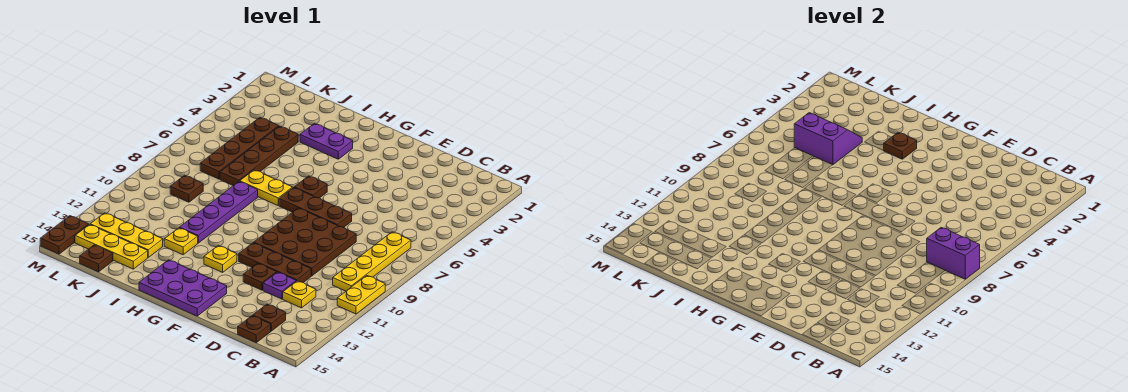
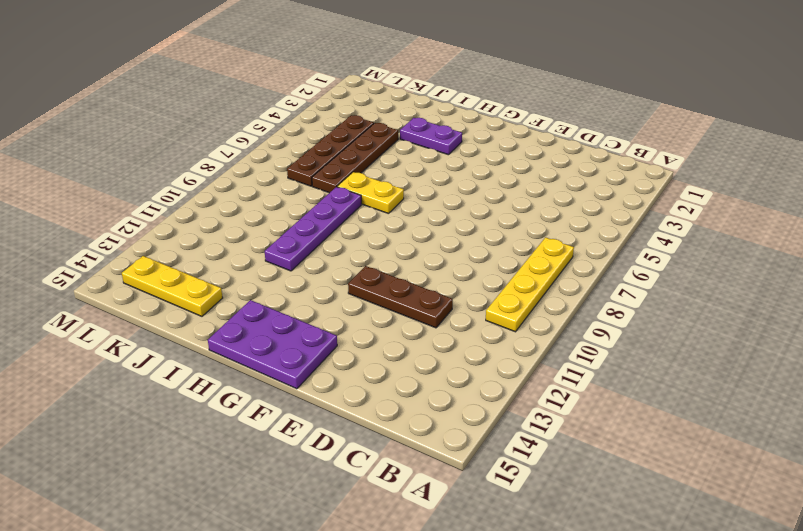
none -> yellow plate A10:A11 level 1
none -> yellow plate C12 level 1
none -> brown plate C14 level 1

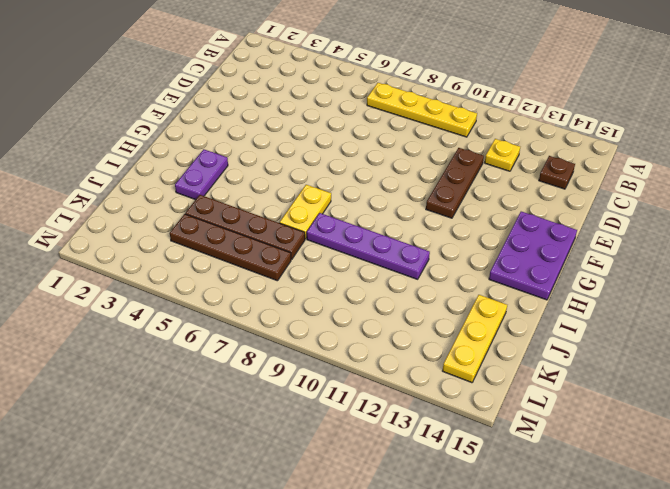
none -> yellow plate A10:A11 level 1
none -> brown plate C15 level 1
none -> brown plate D8:F10 level 1

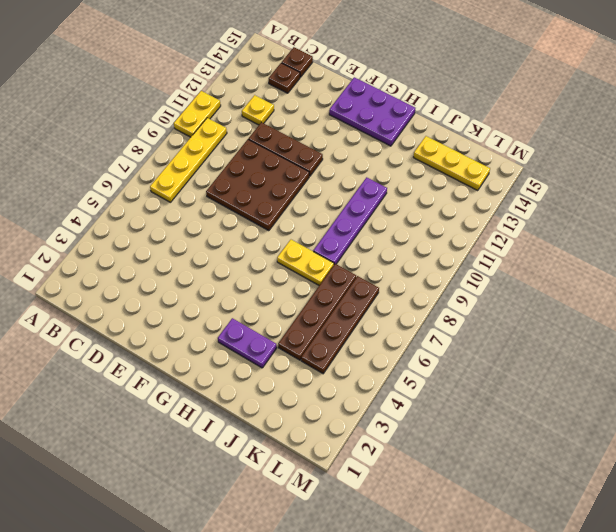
none -> purple plate D12 level 1
none -> brown plate E7:G7 level 1
none -> brown plate E12 level 1

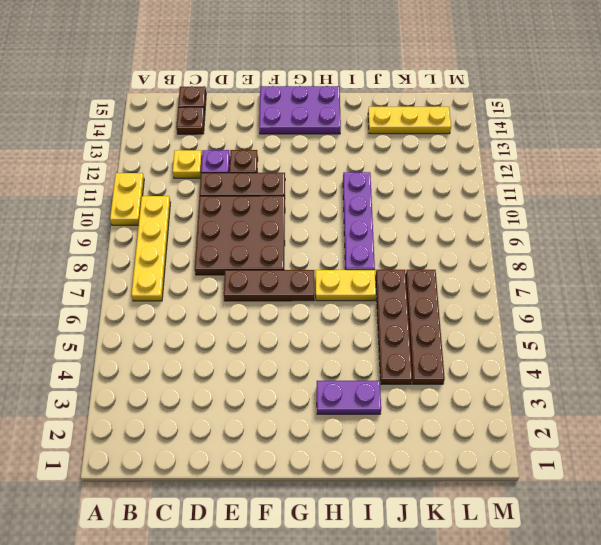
none -> brown plate G6 level 1
none -> yellow plate G12 level 1
none -> yellow plate I12 level 1

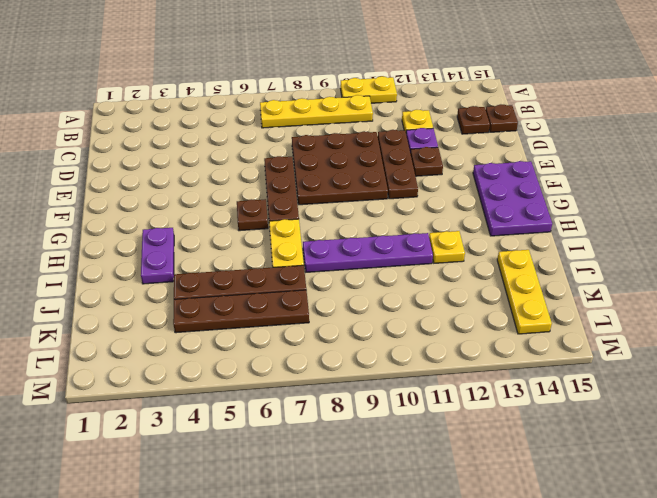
none -> yellow plate G12 level 1
none -> yellow plate J13:L13 level 1
none -> brown plate K9 level 1

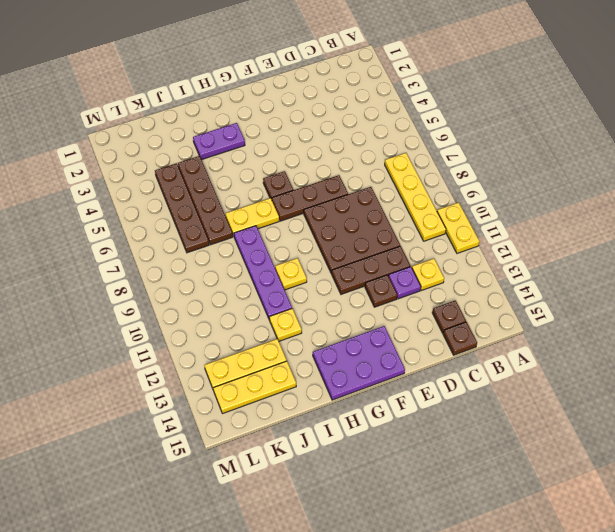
yellow plate H10 level 1 -> yellow plate G12 level 1
none -> brown plate K9 level 1
none -> brown plate K15 level 1
none -> brown plate M14:M15 level 1

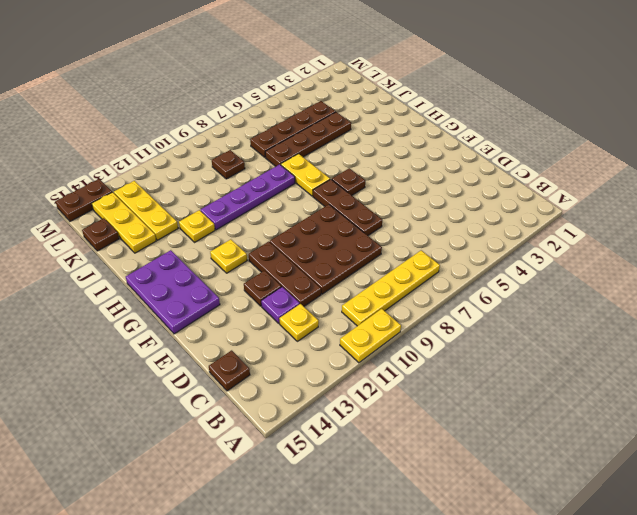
none -> brown plate C14 level 1
none -> purple plate H3:I3 level 1
none -> purple brick A8:B8 level 2

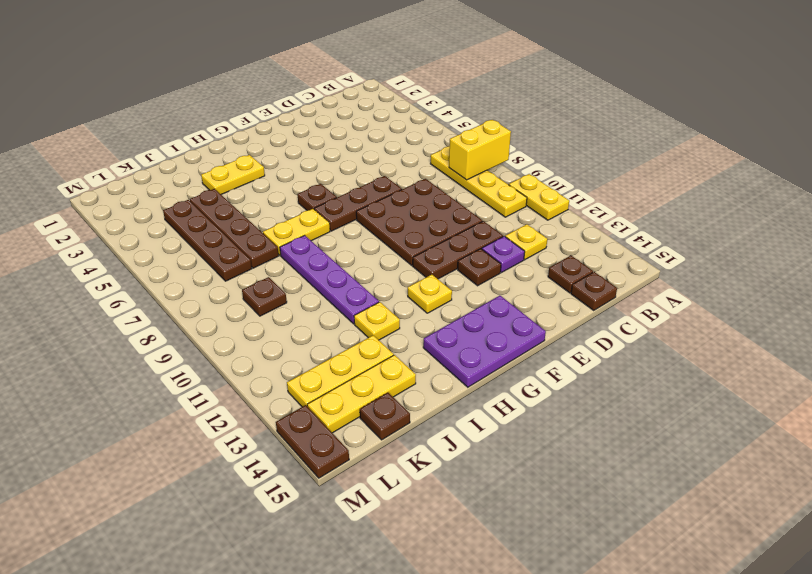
yellow brick A8:B8 level 2 -> purple brick A8:B8 level 2
yellow plate H3:I3 level 1 -> purple plate H3:I3 level 1
none -> brown plate H3 level 2
none -> purple slope J4:K5 level 2 top 5

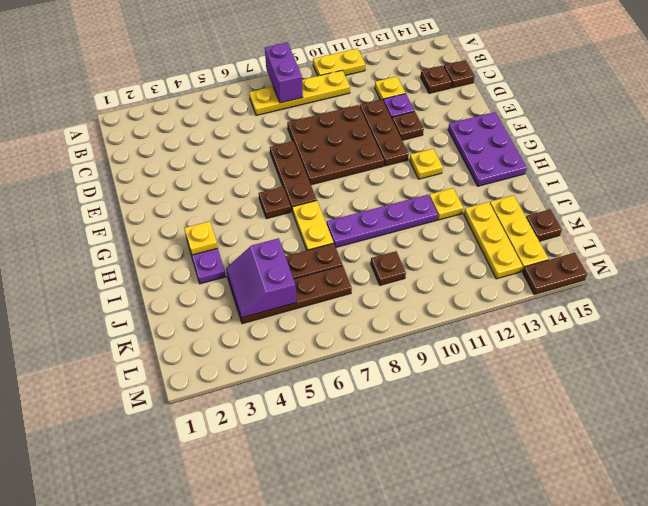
yellow plate H3 level 2 -> brown plate H3 level 2

